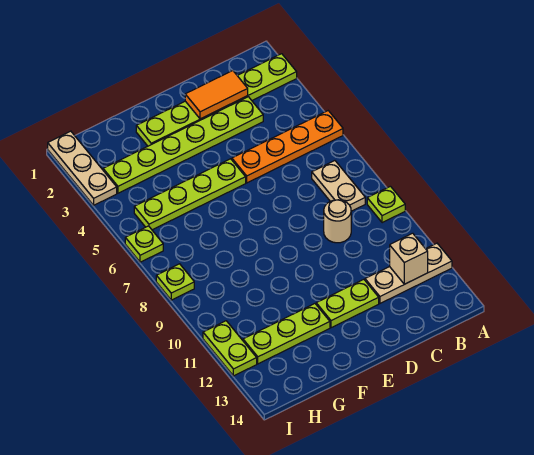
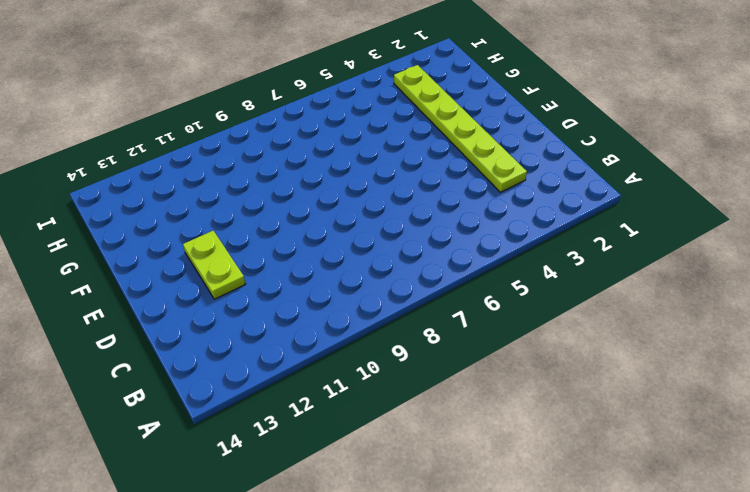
none -> lime plate A2:F2 level 1
none -> orange plate A5:D5 level 1
none -> lime plate A9 level 1

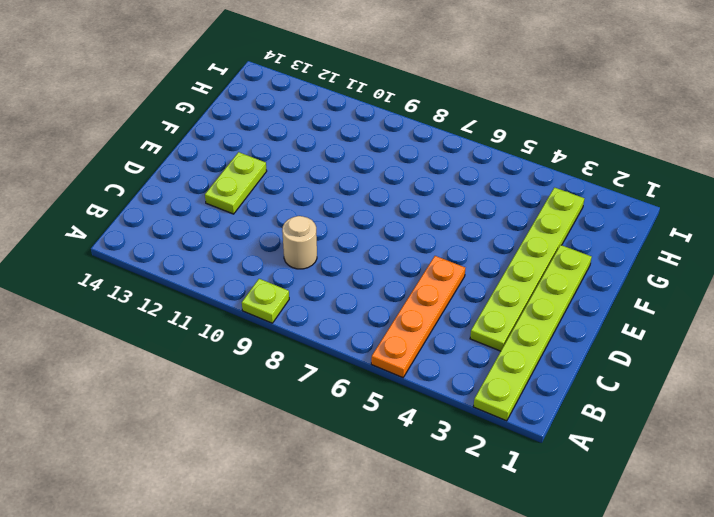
none -> tan plate A12:C12 level 1
none -> tan plate B7:B8 level 1
none -> lime plate E5:H5 level 1

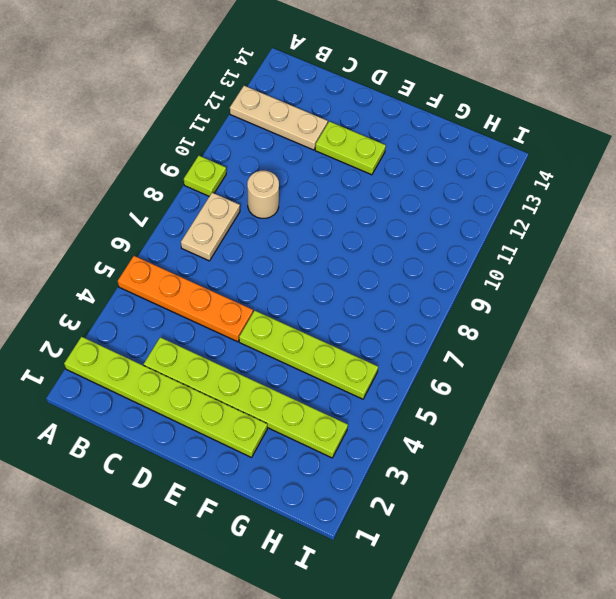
none -> lime plate F12:H12 level 1
none -> tan plate I1:I3 level 1
none -> lime plate I6 level 1

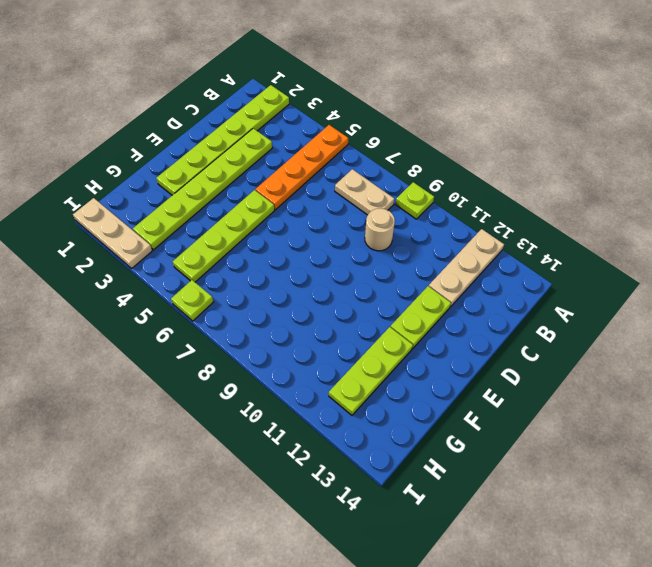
none -> lime plate I8 level 1
none -> lime plate I11:I12 level 1
none -> tan brick B12 level 2

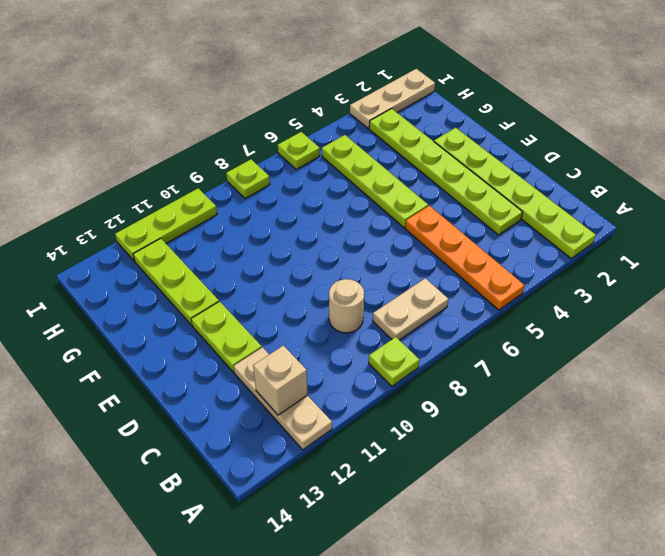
lime plate I10:I12 level 1 -> lime plate I11:I12 level 1
none -> orange tile C2:D2 level 2

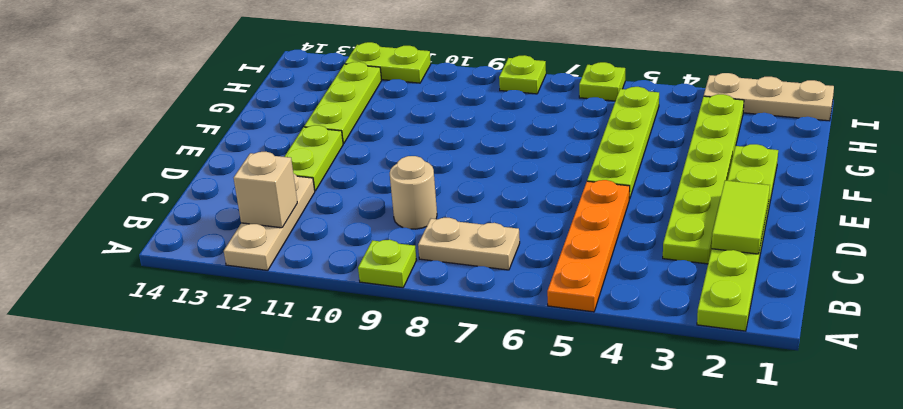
lime tile C2:D2 level 2 -> orange tile C2:D2 level 2

